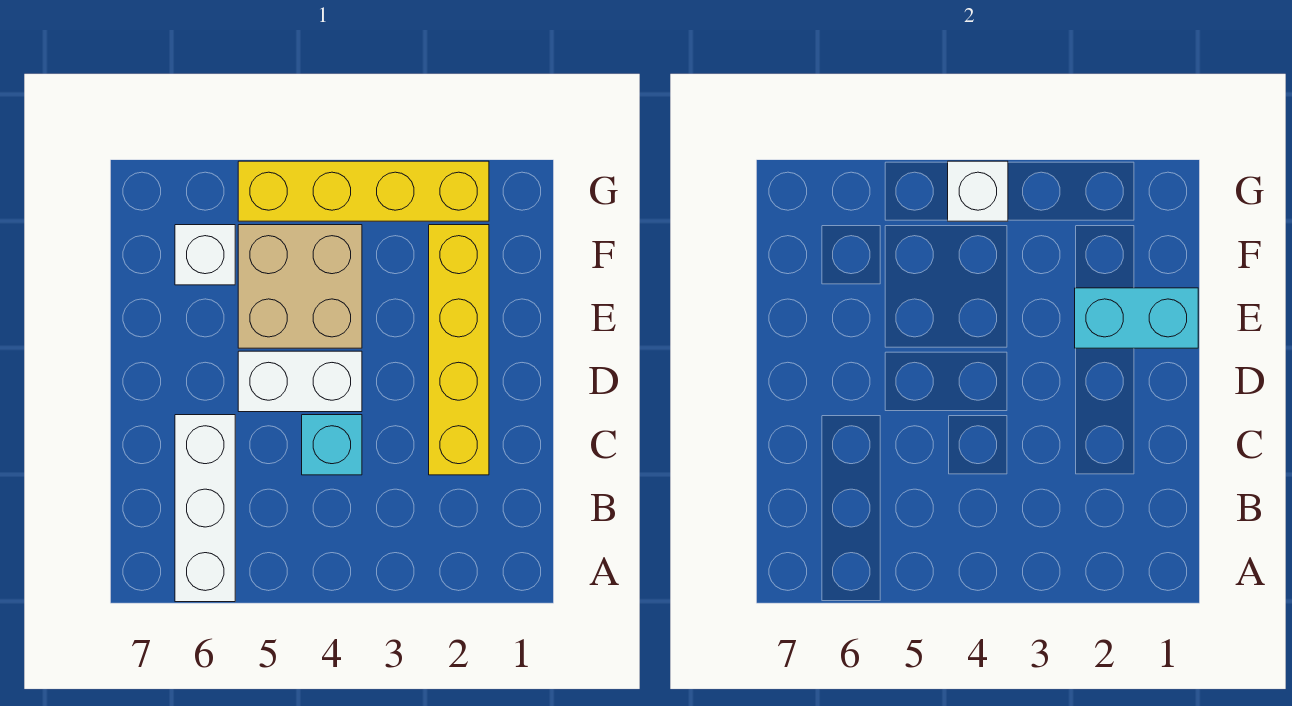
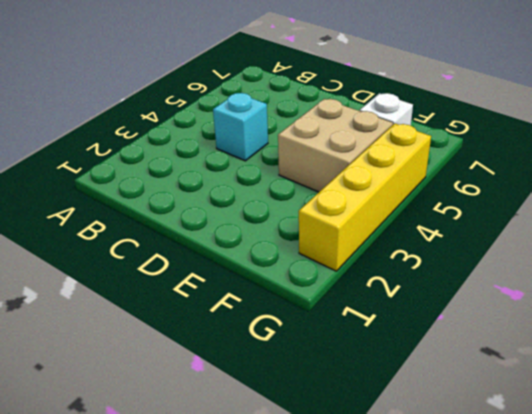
none -> white brick A6:C6 level 1
none -> yellow brick C2:F2 level 1

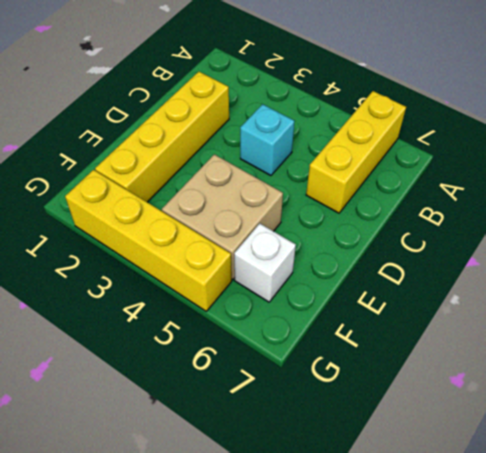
yellow brick A6:C6 level 1 -> white brick A6:C6 level 1
none -> white brick D4:D5 level 1
none -> cyan brick E1:E2 level 2

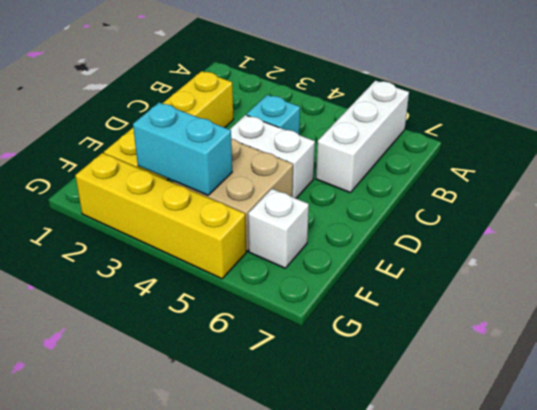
cyan brick F3:F4 level 2 -> cyan brick E1:E2 level 2
none -> white brick G4 level 2

